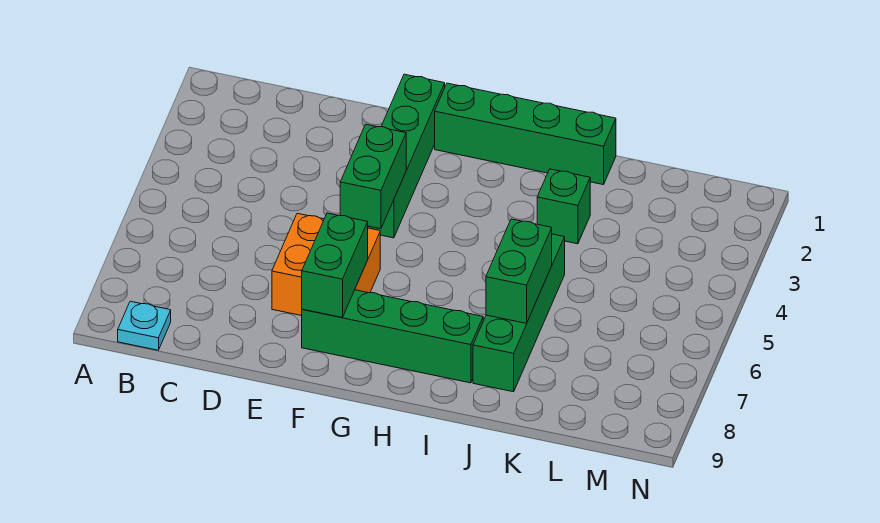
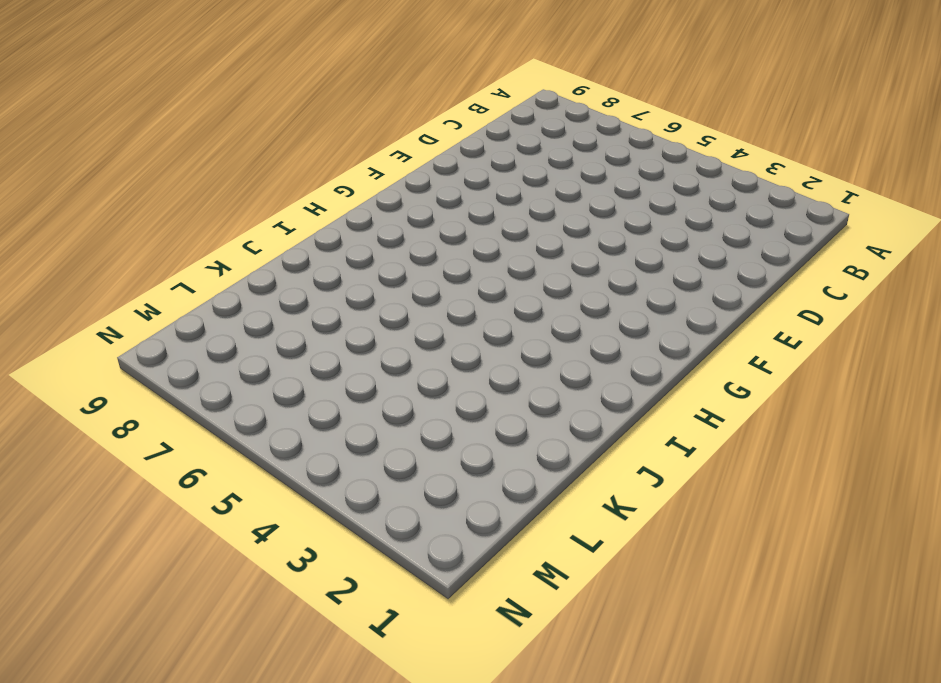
none -> cyan plate B9 level 1
none -> orange brick E6:F7 level 1

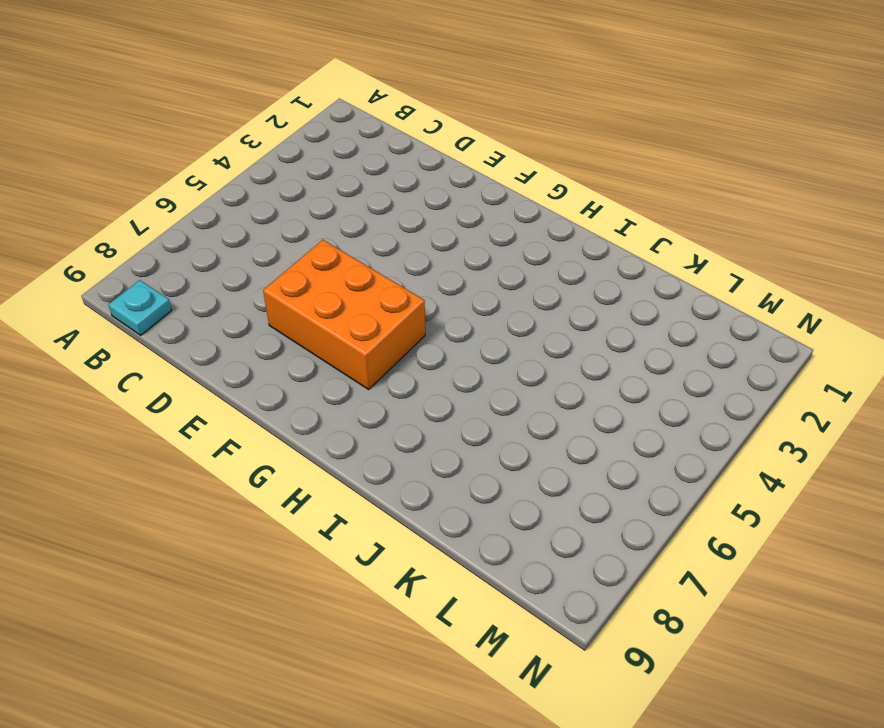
orange brick E6:G7 level 1 -> orange brick E6:F7 level 1
none -> green brick F1:F4 level 1
none -> green brick F8:I8 level 1

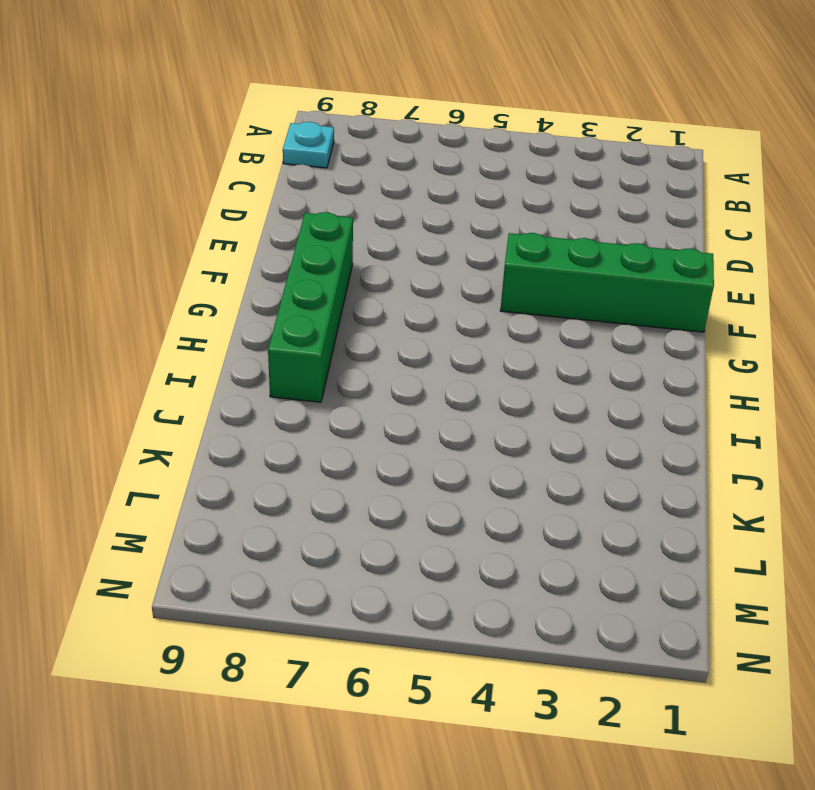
none -> orange brick E6:F7 level 1
none -> green brick G1:J1 level 1

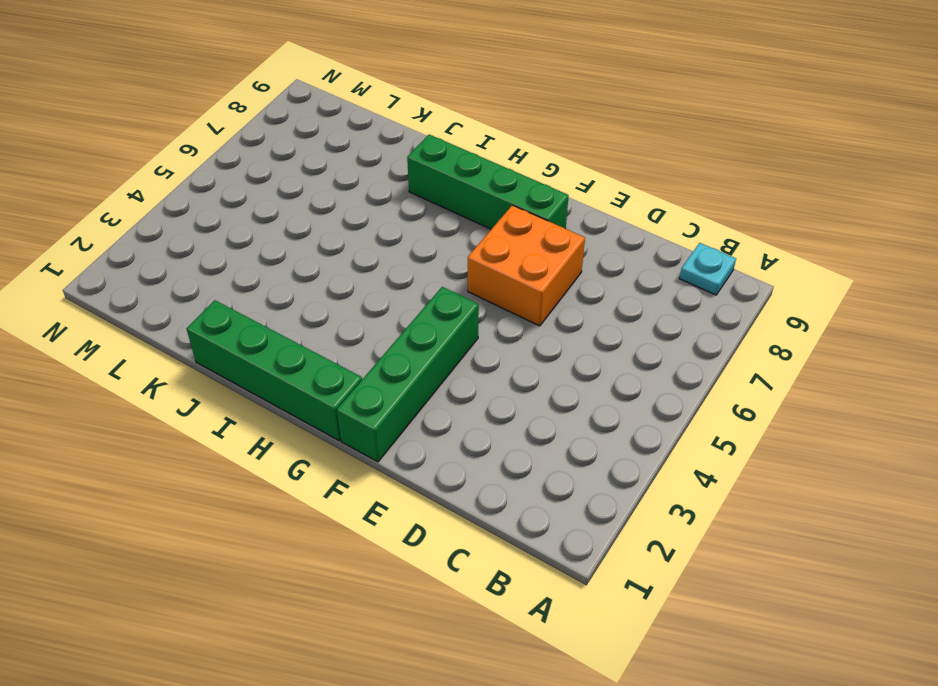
none -> green brick J3 level 1
none -> green brick J5:J8 level 1

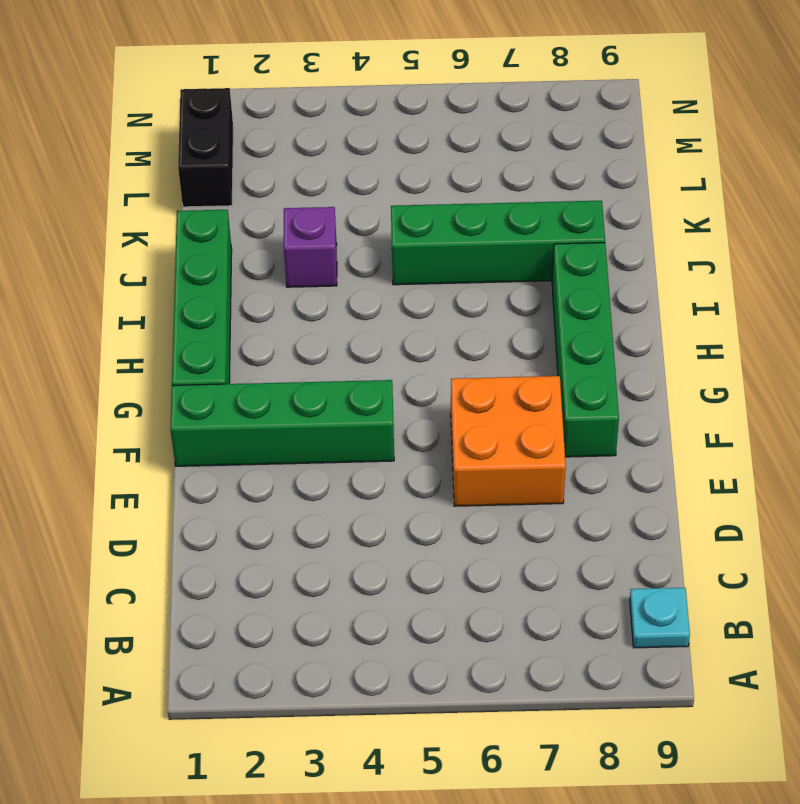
purple brick J3 level 1 -> green brick J3 level 1
black brick L1:M1 level 1 -> none
none -> green brick F4:F5 level 2
none -> green brick F7:F8 level 2

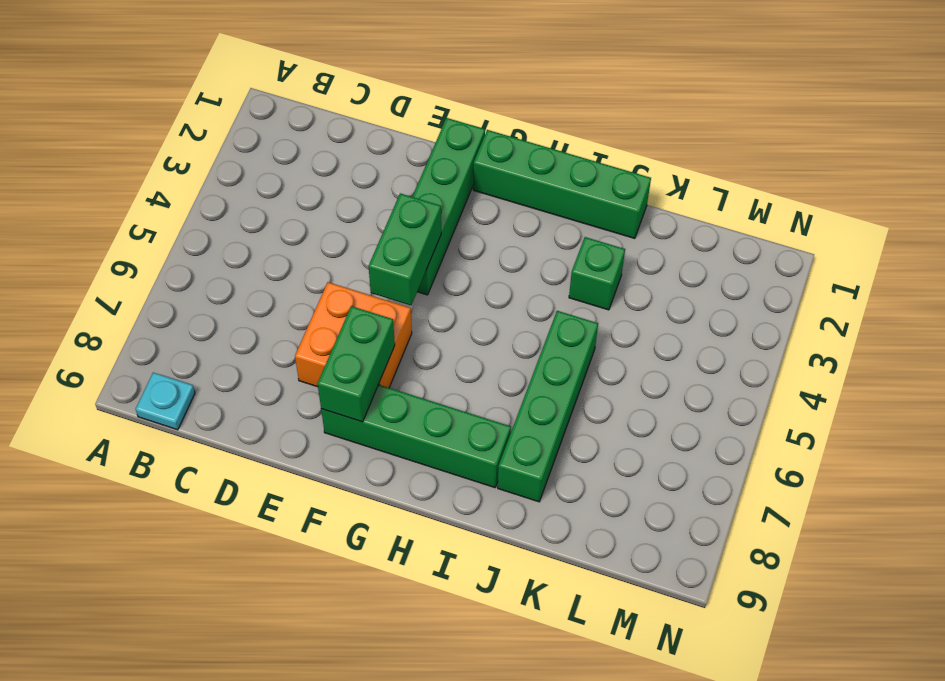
none -> green brick J6:J7 level 2

